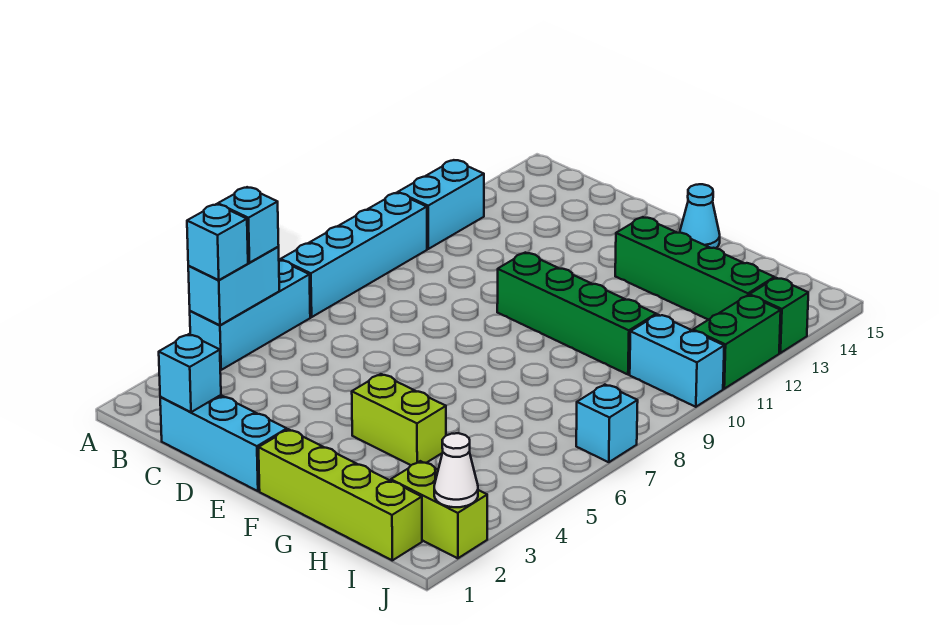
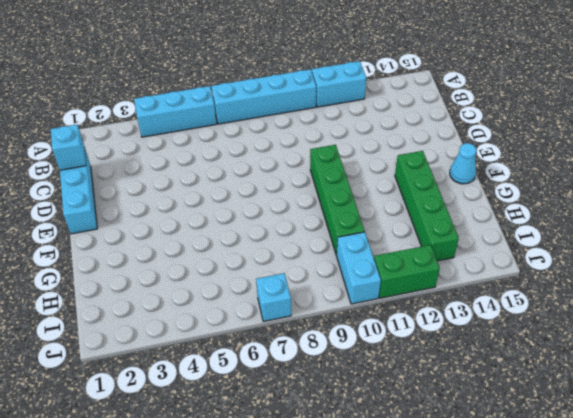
none -> lime brick F1:I1 level 1
none -> lime brick F4:G4 level 1
none -> lime brick I2:J2 level 1

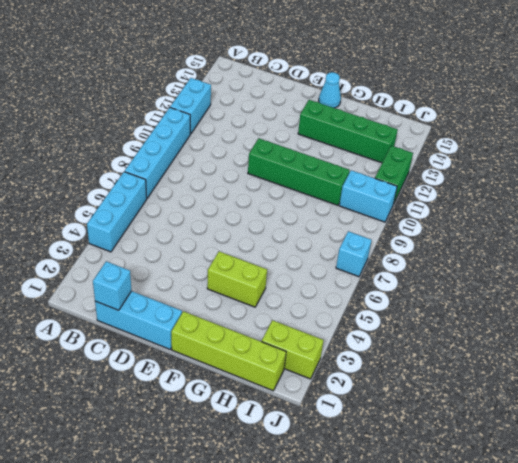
none -> green brick J13 level 1
none -> cyan brick A4:A5 level 2
none -> white cone J2 level 2

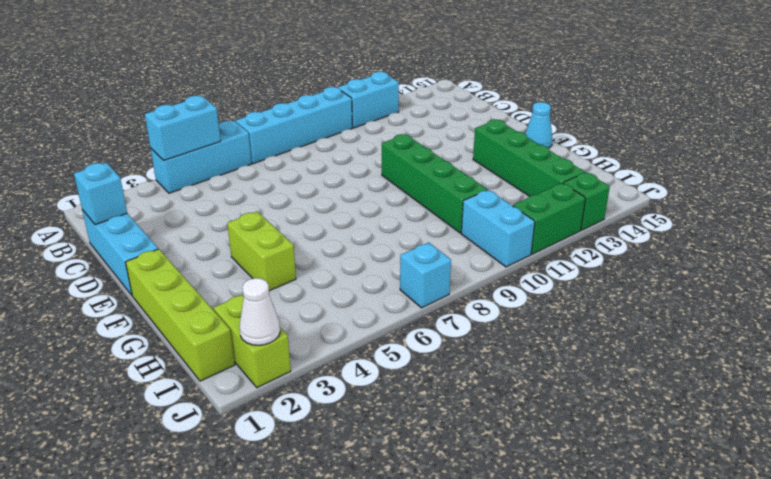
none -> cyan brick A4 level 3
none -> cyan brick A5 level 3

